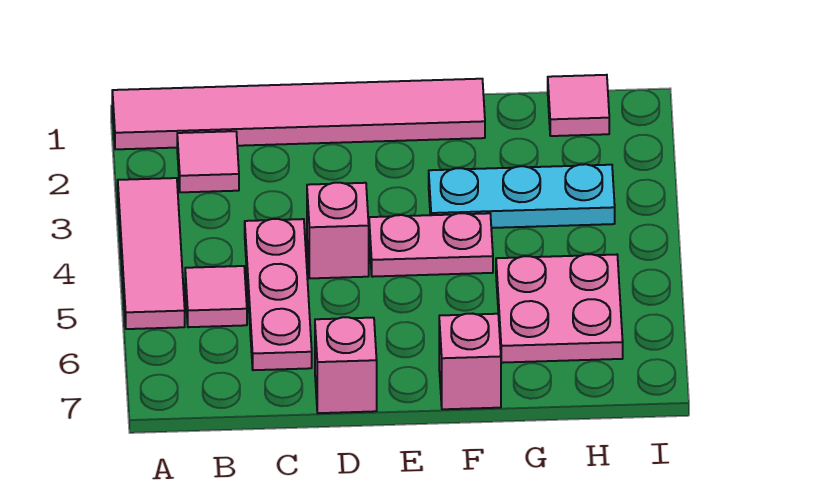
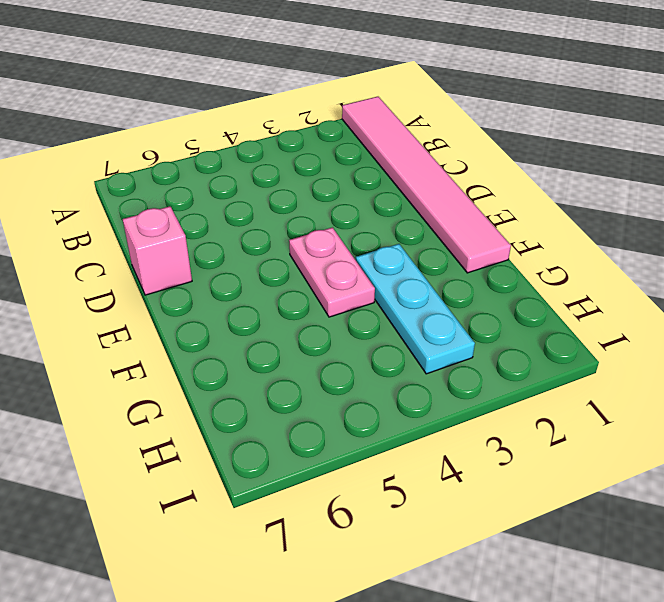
none -> pink tile A3:A5 level 1
none -> pink tile B2 level 1
none -> pink tile B5 level 1

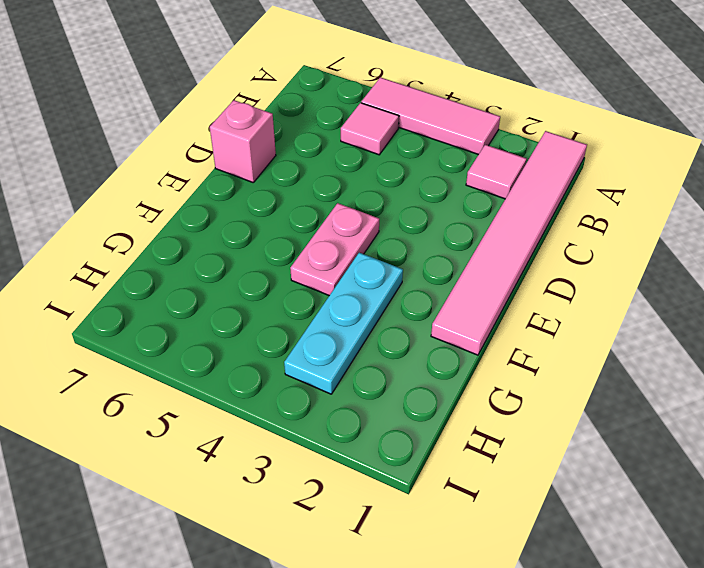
none -> pink plate C4:C6 level 1
none -> pink brick D4 level 1
none -> pink brick F7 level 1

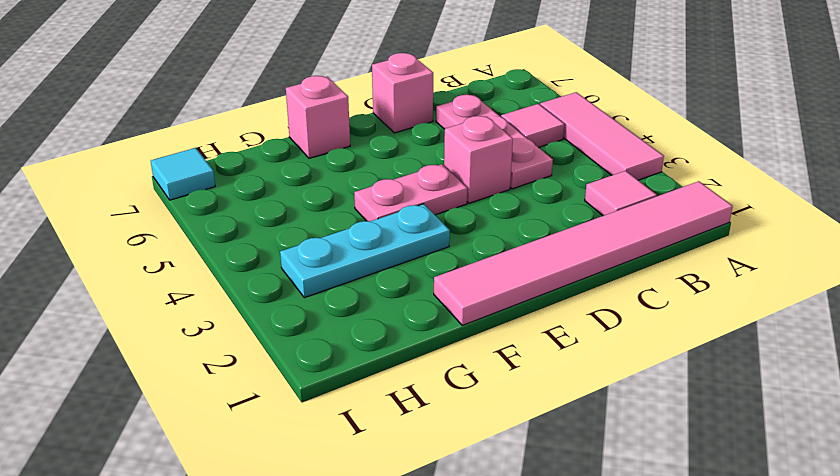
cyan tile I7 level 1 -> none
none -> pink plate G5:H6 level 1
none -> pink tile H1 level 1

